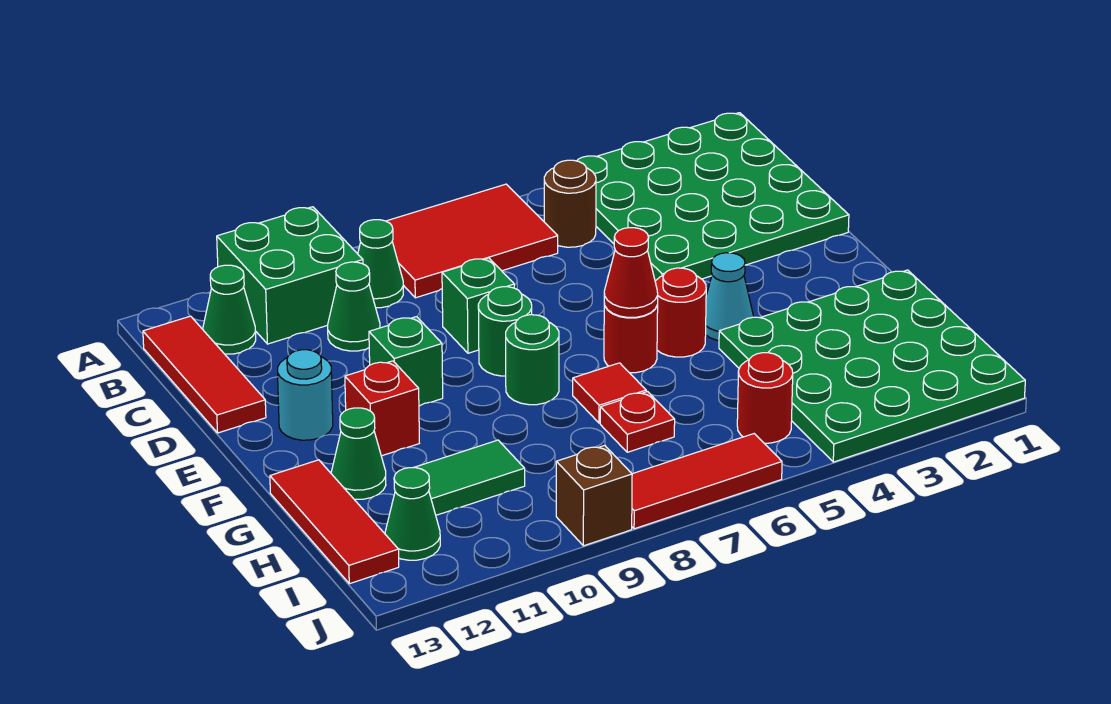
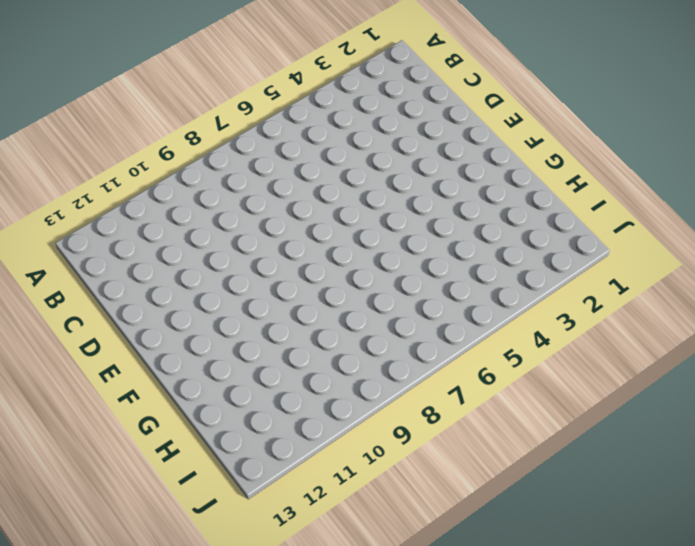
none -> green plate A1:D4 level 1
none -> red tile A6:B8 level 1
none -> green brick A10:B11 level 1

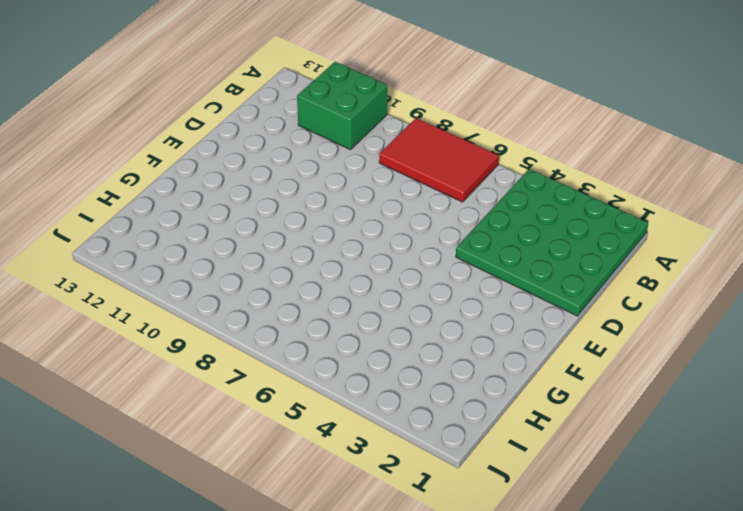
none -> brown round brick B5 level 1
none -> green cone B9 level 1
none -> green cone B12 level 1

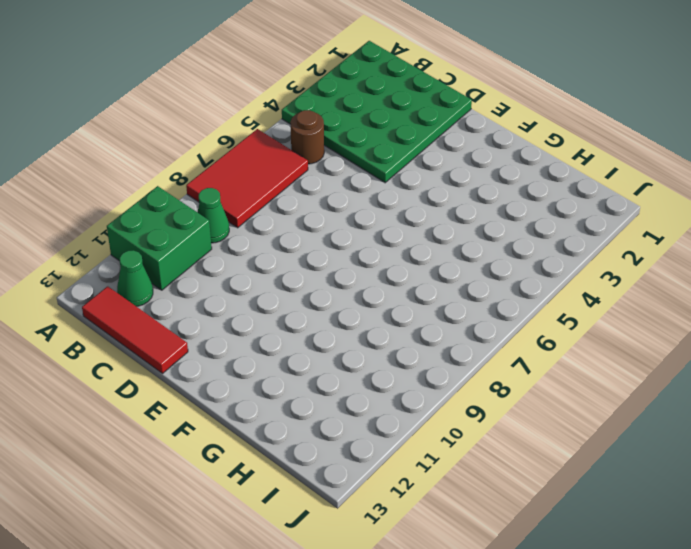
none -> green cone C10 level 1
none -> green brick D8 level 1
none -> green round brick E8 level 1

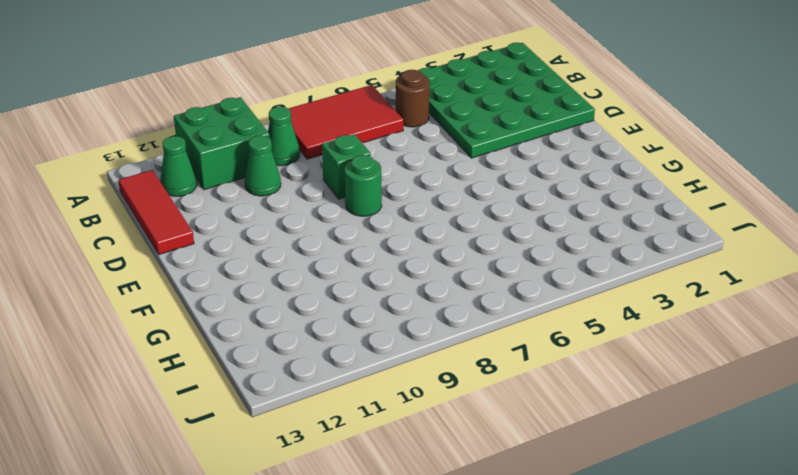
none -> green brick E10 level 1
none -> cyan round brick E12 level 1
none -> cyan cone F4 level 1

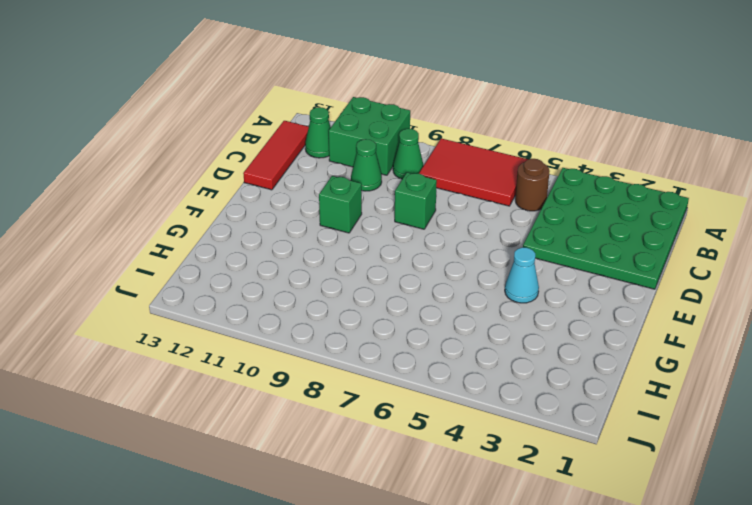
none -> green round brick E8 level 1
none -> cyan round brick E12 level 1
none -> red round brick F5 level 1

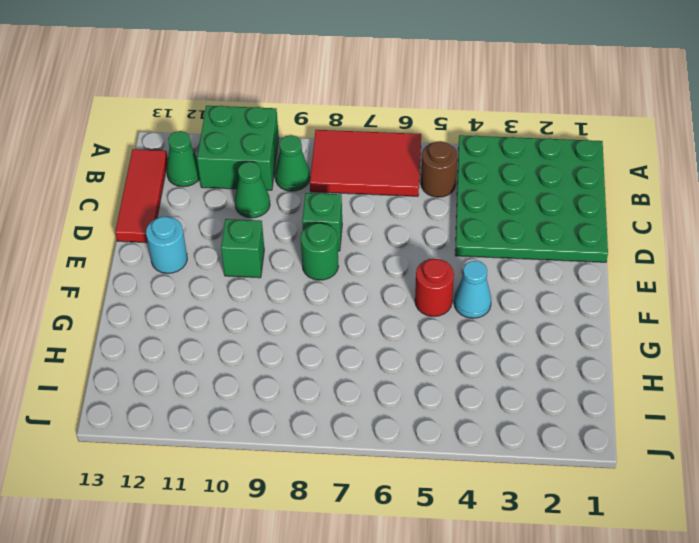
none -> red round brick F6 level 1
none -> green round brick F8 level 1
none -> red brick F11 level 1

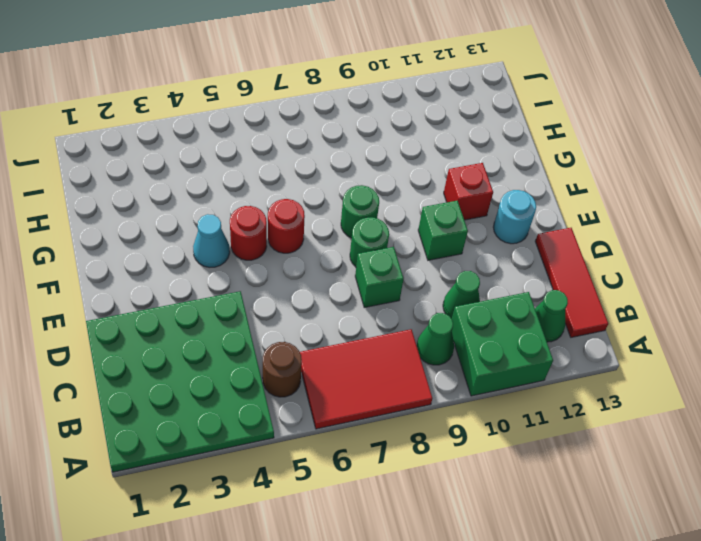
none -> green plate G1:J4 level 1
none -> red tile G7 level 1
none -> green cone G12 level 1

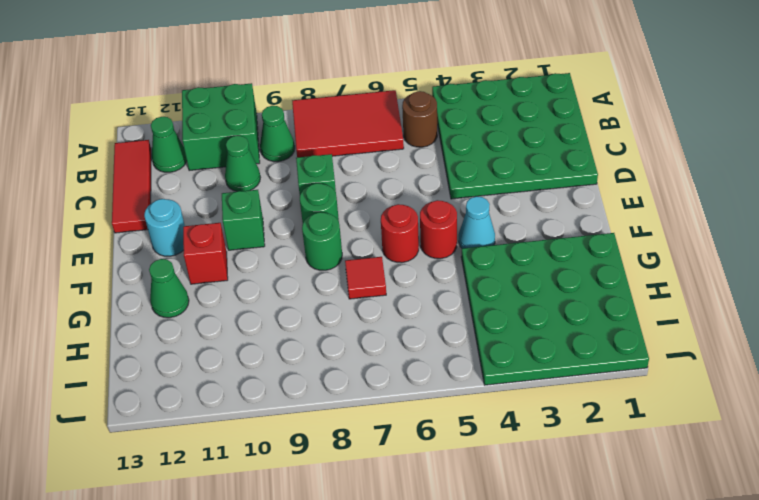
none -> red tile G13:I13 level 1
none -> red plate H7 level 1
none -> green tile H10:H11 level 1

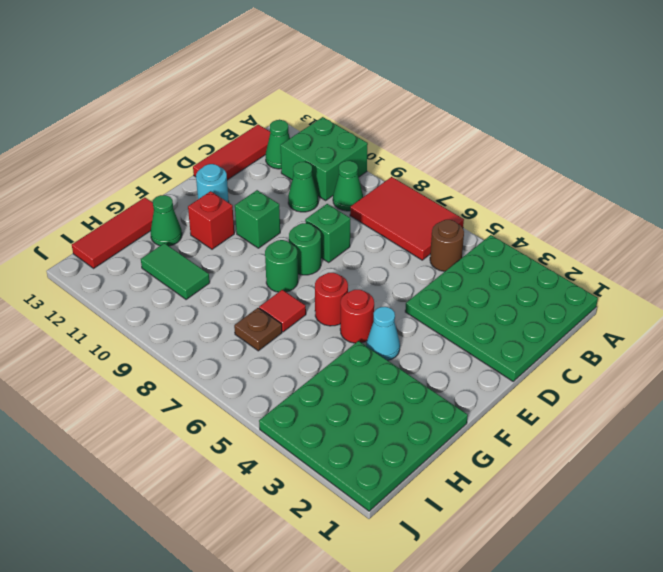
brown plate H7 level 1 -> red plate H7 level 1
none -> red round brick I5 level 1
none -> green cone I12 level 1
none -> red tile J6:J8 level 1

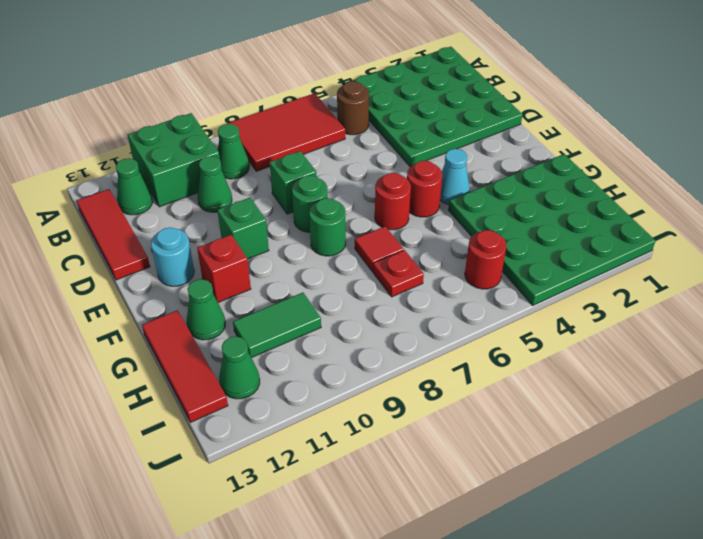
none -> red tile J6:J8 level 1
none -> brown brick J9 level 1
none -> red cone F6 level 2

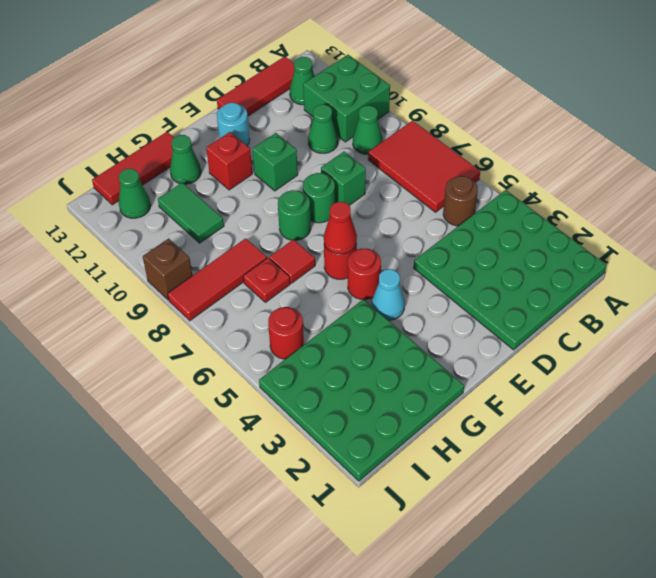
red tile H8:J8 level 1 -> red tile J6:J8 level 1

